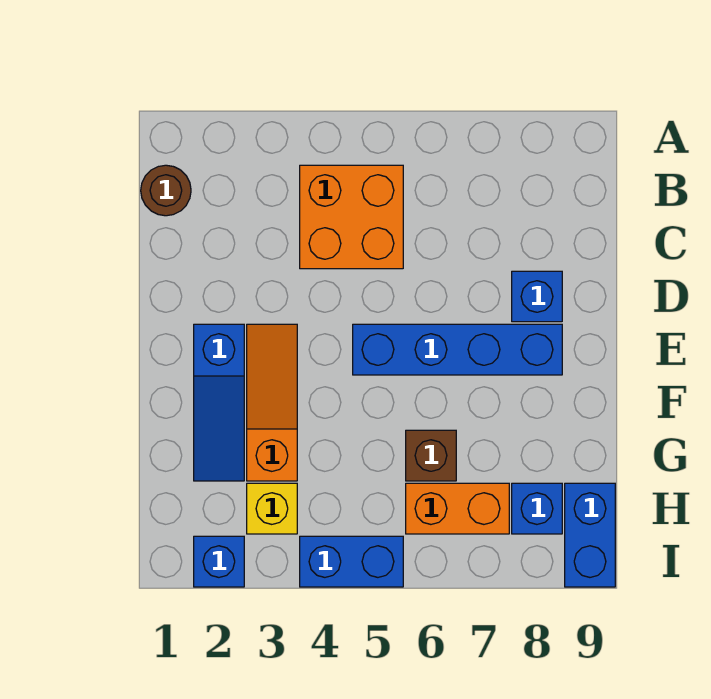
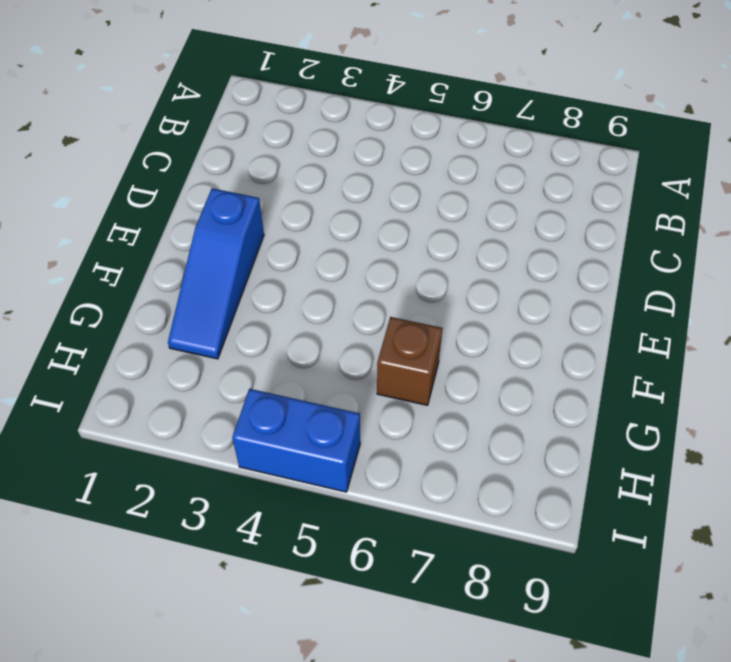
none -> brown round brick B1 level 1
none -> orange brick B4:C5 level 1
none -> blue brick D8 level 1

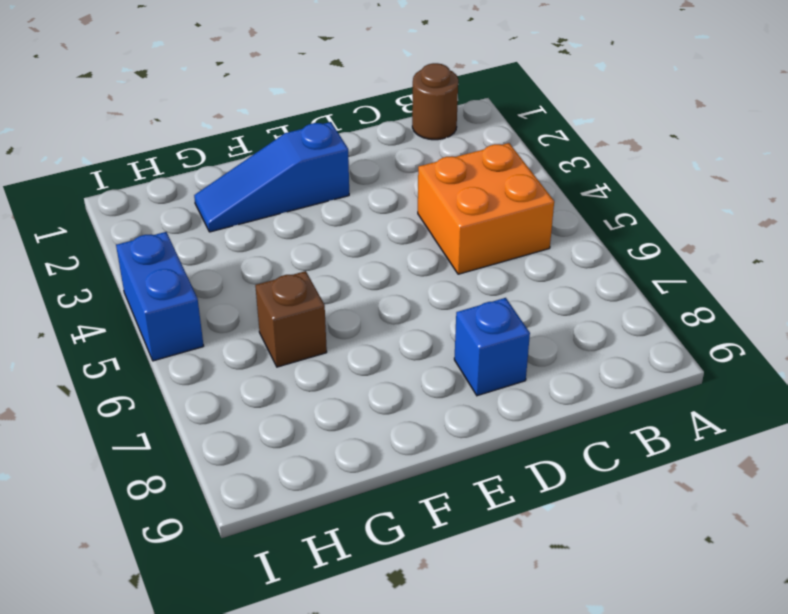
none -> orange slope E3:G3 level 1 top G
none -> blue brick E5:E8 level 1
none -> yellow brick H3 level 1

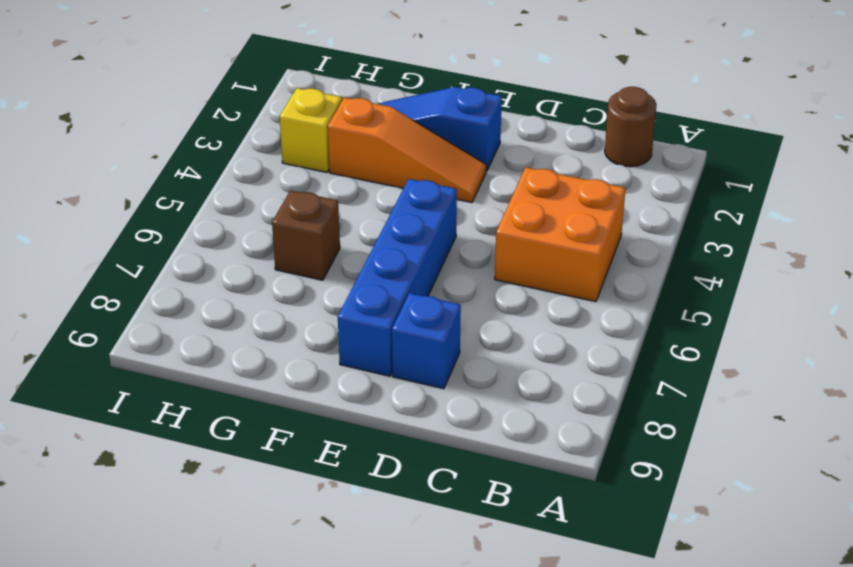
none -> orange brick H6:H7 level 1
none -> blue brick H8 level 1
none -> blue brick H9:I9 level 1

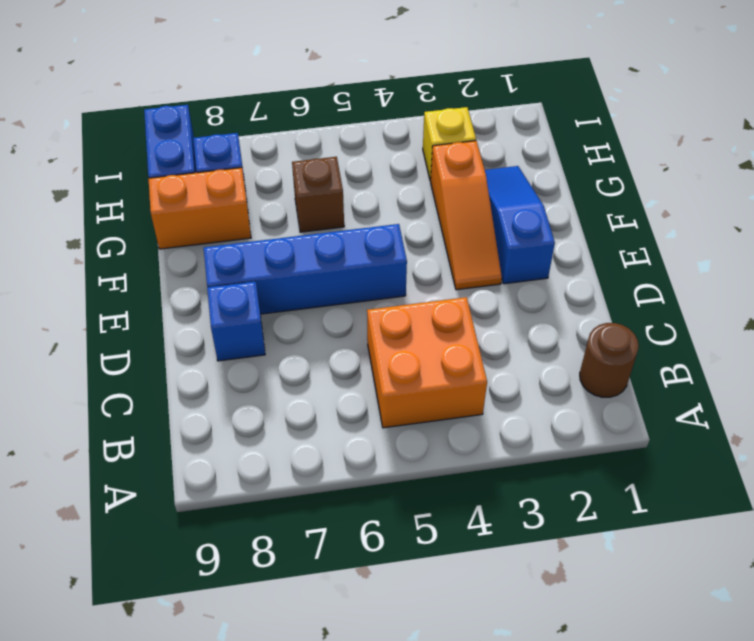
orange brick G8:G9 level 1 -> orange brick H6:H7 level 1
none -> blue brick I2 level 1
none -> blue brick I4:I5 level 1

